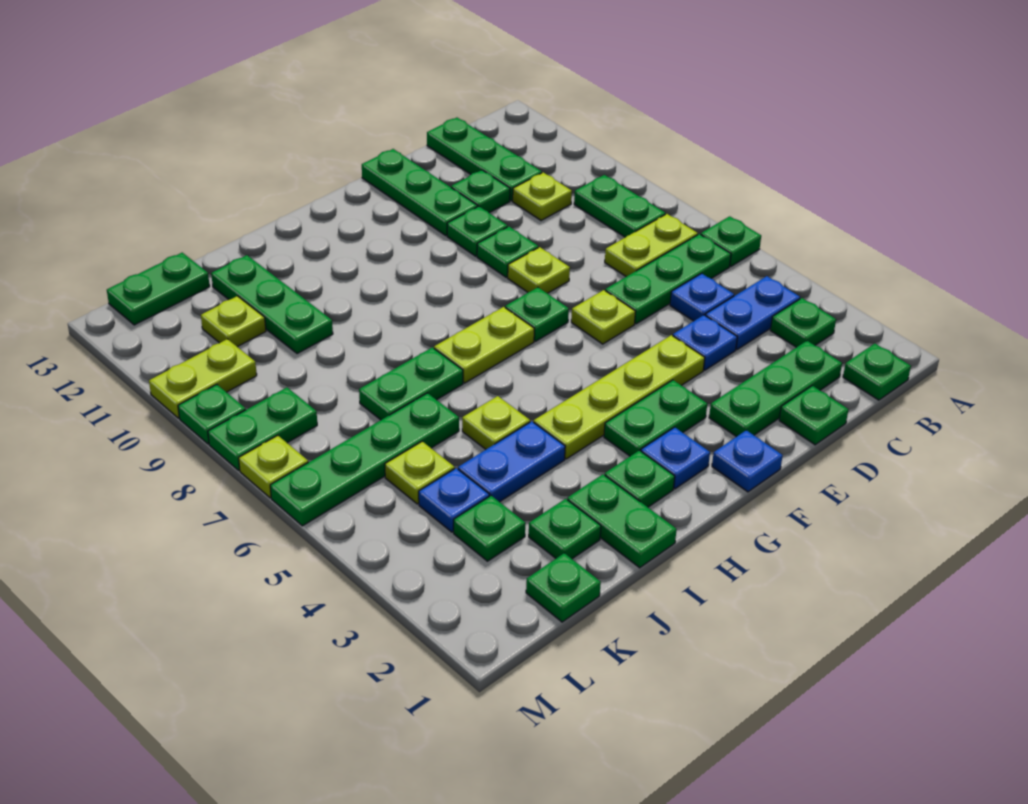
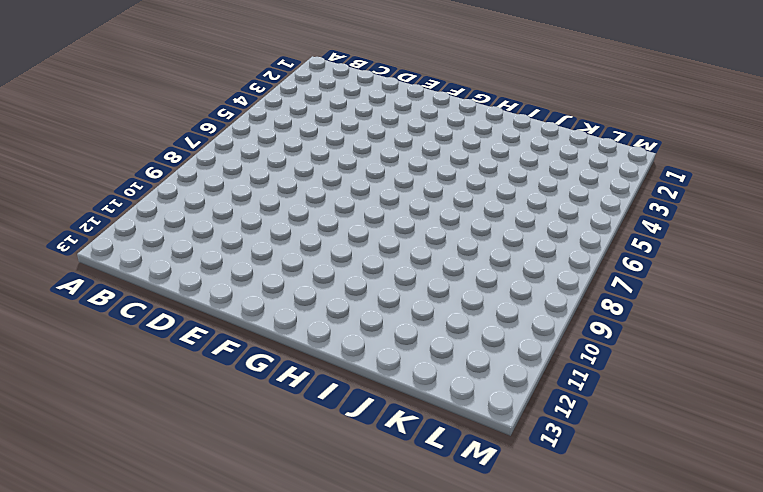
none -> green plate A6 level 1
none -> green plate B1 level 1
none -> green plate B3 level 1
none -> blue plate B4:C4 level 1

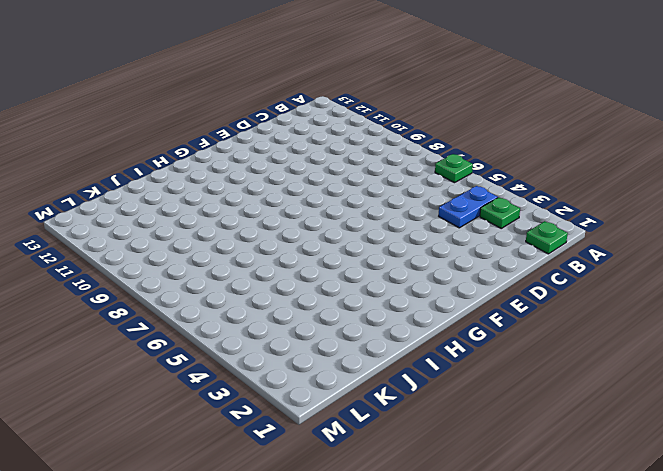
none -> green plate B6:D6 level 1
none -> lime plate B7:C7 level 1
none -> green plate B8:B9 level 1
none -> green plate C2:E2 level 1

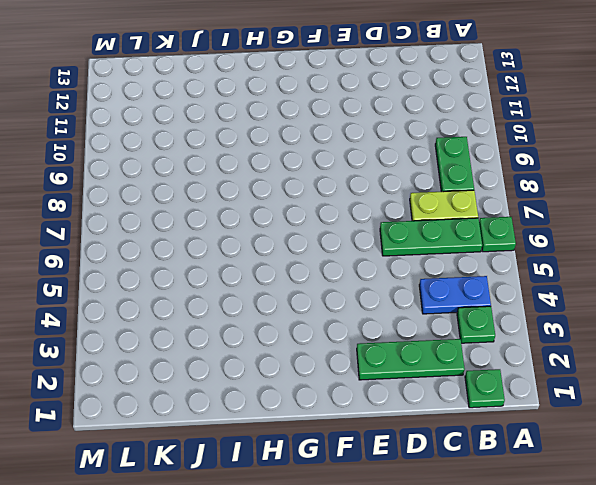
none -> blue plate C5 level 1
none -> lime plate C10 level 1
none -> green plate C11:C13 level 1
none -> green plate D1 level 1

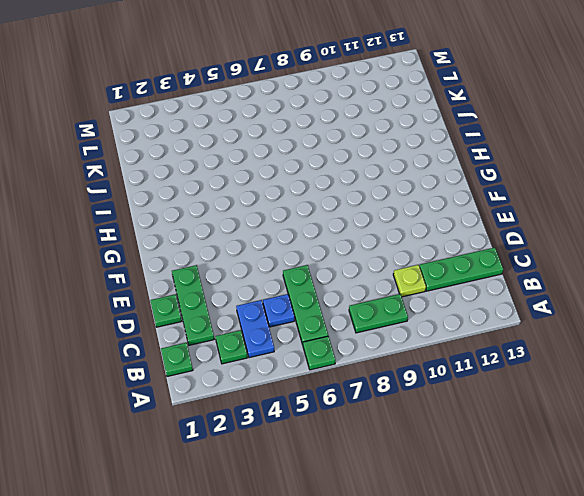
none -> lime plate B7:C7 level 1
none -> blue plate D4 level 1
none -> green plate D11 level 1
none -> lime plate E4:H4 level 1

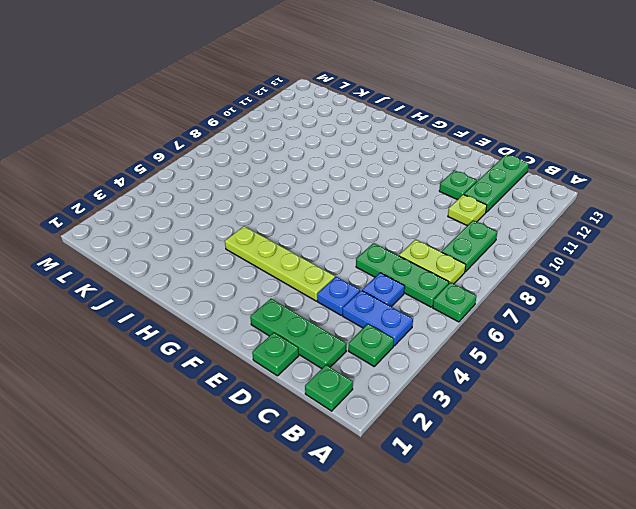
none -> lime plate E6 level 1
none -> lime plate E8 level 1
none -> green plate E9 level 1
none -> green plate E10 level 1

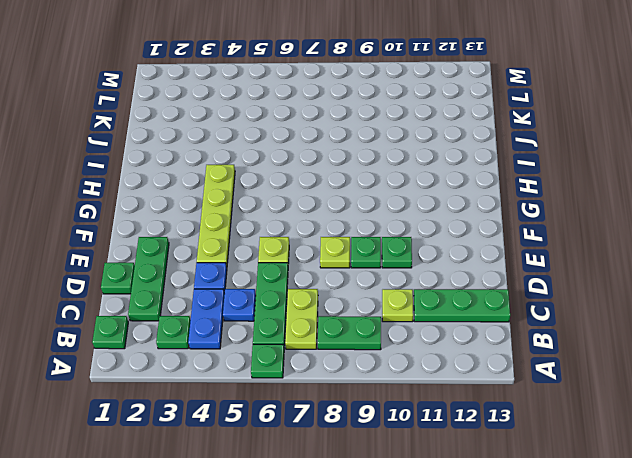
none -> green plate D11 level 1
none -> green plate E11:E13 level 1
none -> blue plate F1 level 1
none -> green plate F3:G3 level 1

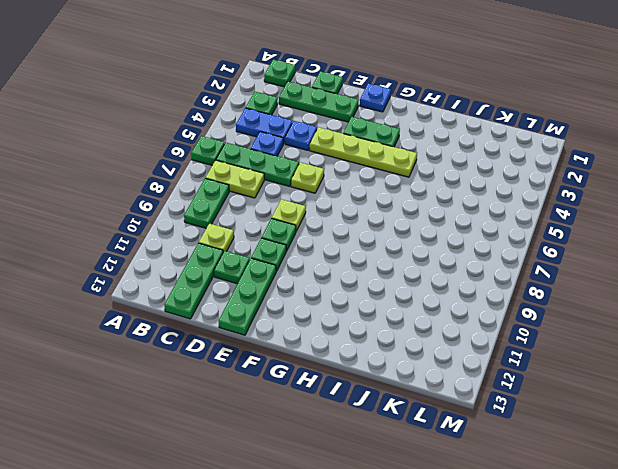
none -> green plate F7 level 1
none -> blue plate G2 level 1
none -> lime plate G7:H7 level 1
none -> green plate H2 level 1

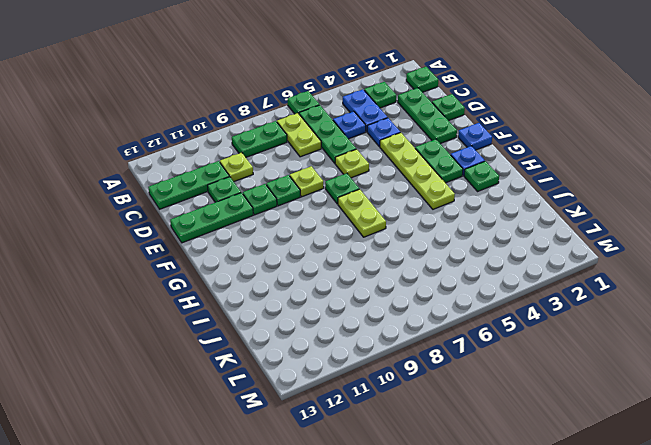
none -> green plate I1:I2 level 1
none -> blue plate I4:J4 level 1
none -> lime plate I5 level 1
none -> green plate I7:J7 level 1

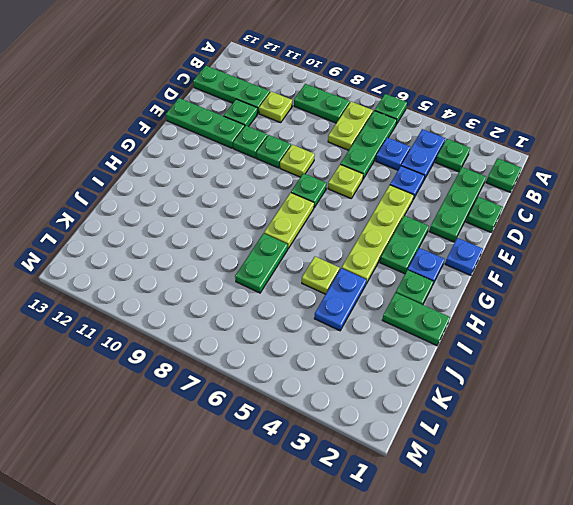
none -> green plate J2 level 1
none -> green plate J6:M6 level 1
none -> green plate J10:J12 level 1
none -> green plate K1 level 1

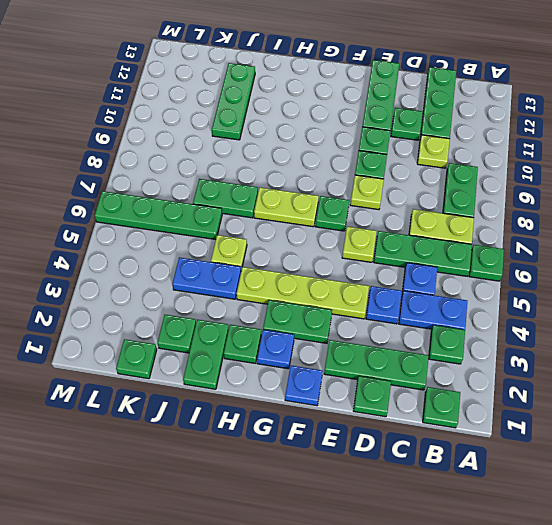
none -> green plate K3 level 1
none -> blue plate K4 level 1
none -> lime plate K5 level 1
none -> lime plate K11 level 1

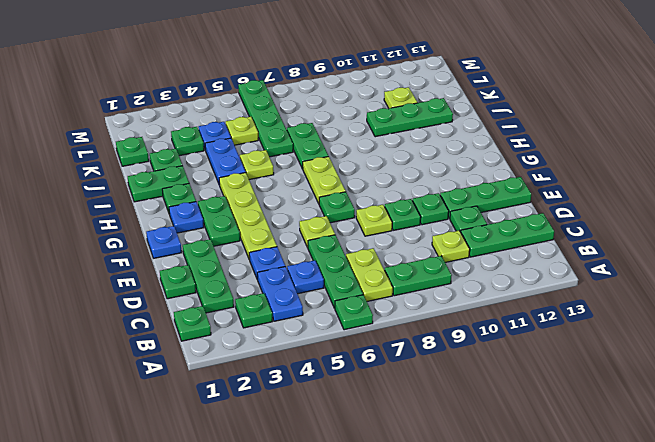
none -> green plate K13:L13 level 1
none -> green plate L8:M8 level 1
none -> lime plate L10:M10 level 1
none -> lime plate M7 level 1

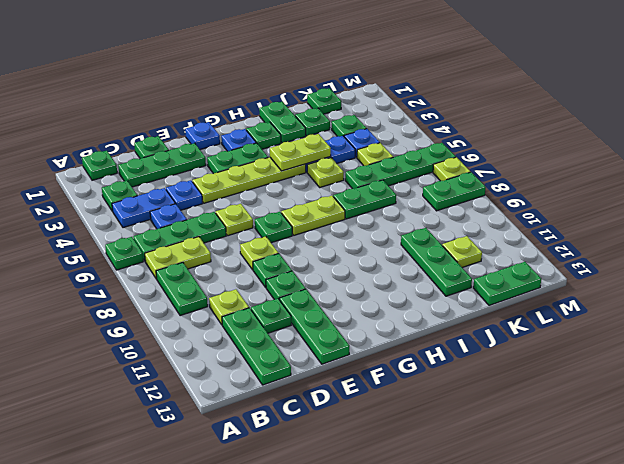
lime plate H4:I4 level 2 -> lime plate L10:M10 level 1
none -> green plate M9 level 1

